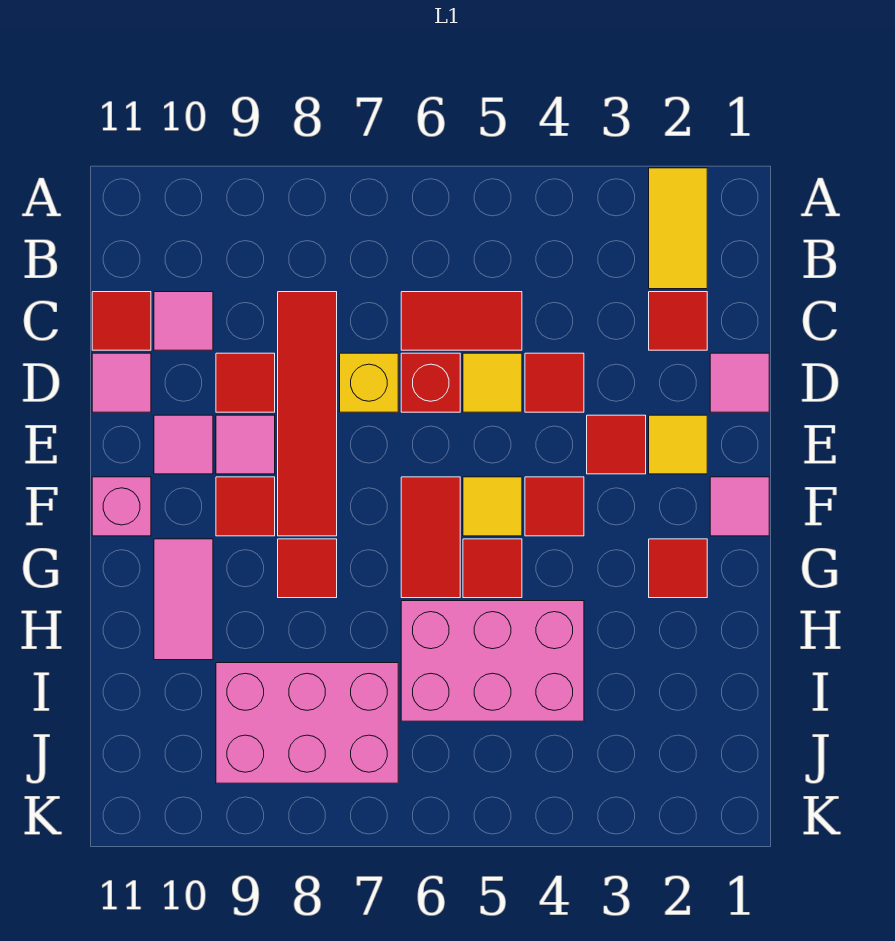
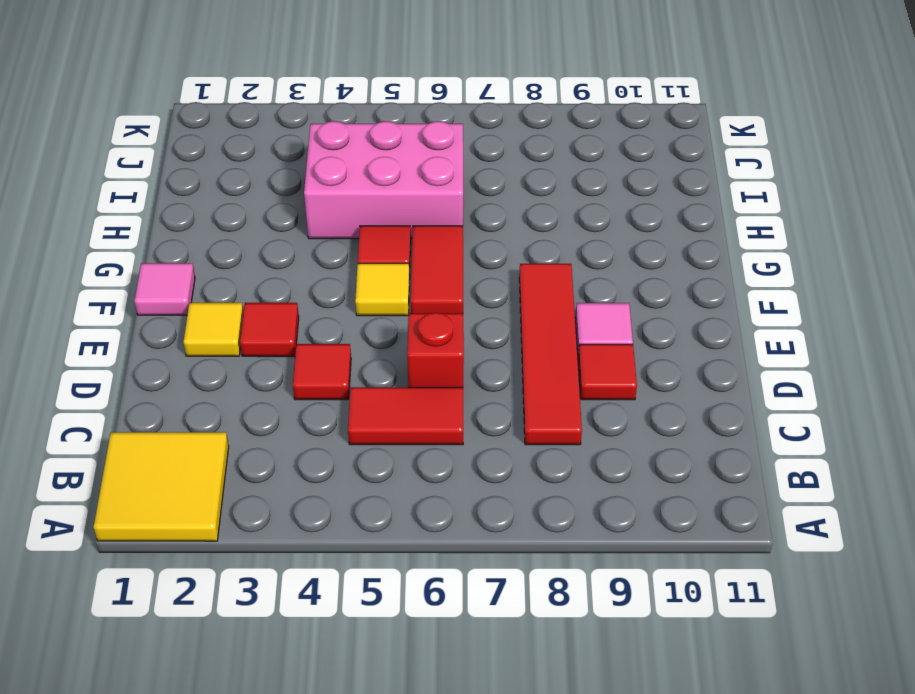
yellow tile A1:B2 level 1 -> yellow tile A2:B2 level 1
none -> red tile C2 level 1
none -> pink tile C10 level 1
none -> red tile C11 level 1

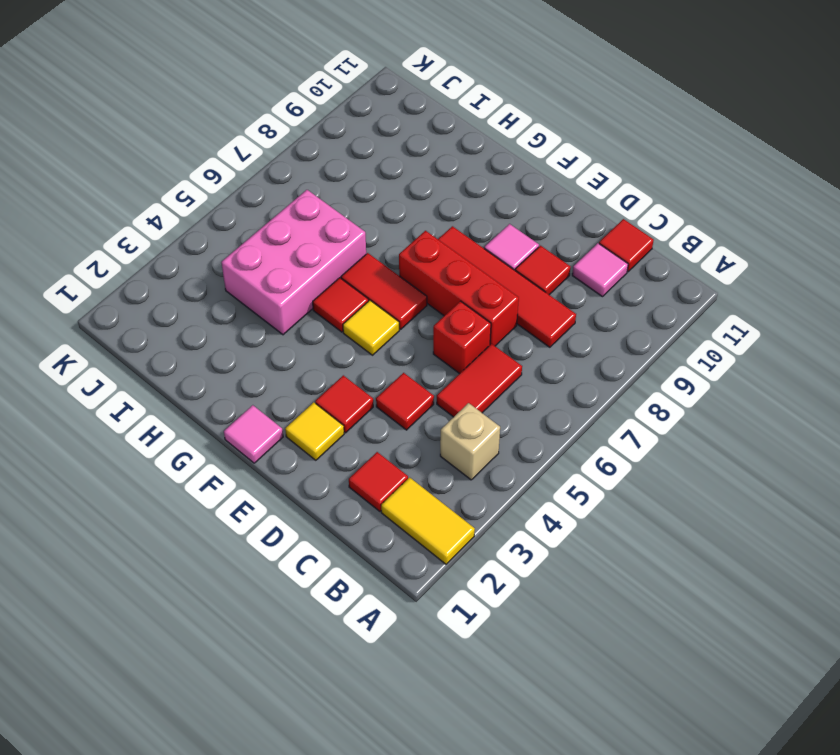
tan brick B4 level 1 -> none
red brick D7:F7 level 1 -> yellow brick D7 level 1
none -> pink tile D1 level 1
none -> yellow tile D5 level 1
none -> pink tile D11 level 1

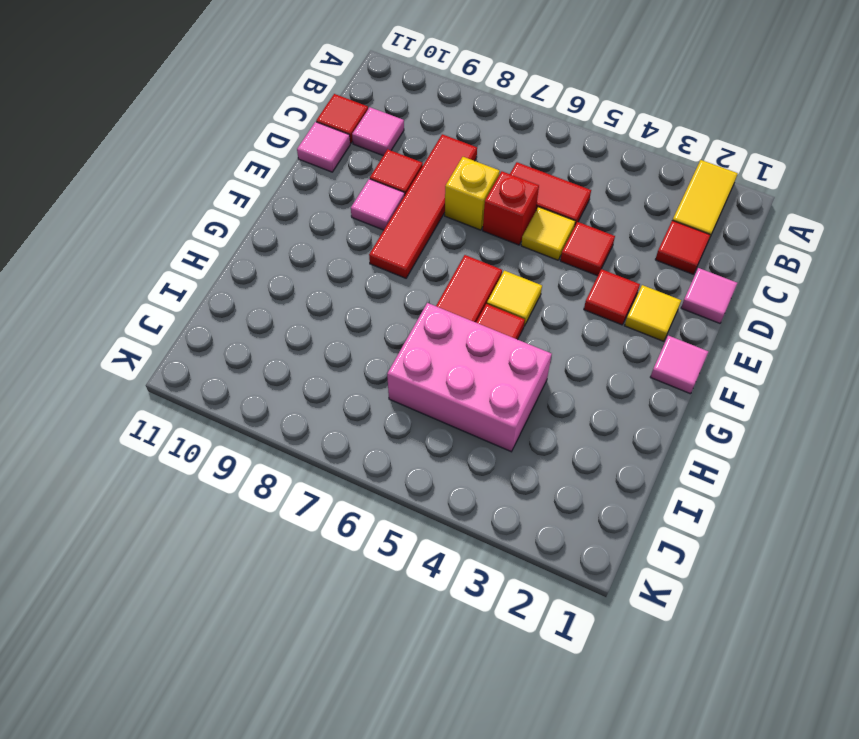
none -> pink tile E10 level 1
none -> red tile F4 level 1
none -> red tile F9 level 1

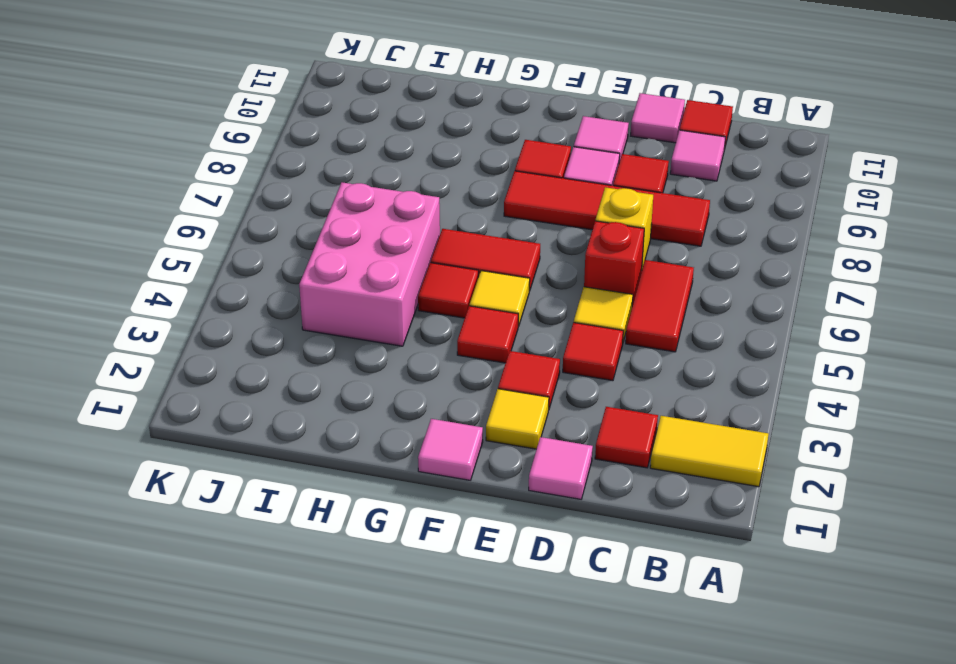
none -> pink brick F11 level 1
none -> red tile G2 level 1
none -> red tile G8 level 1

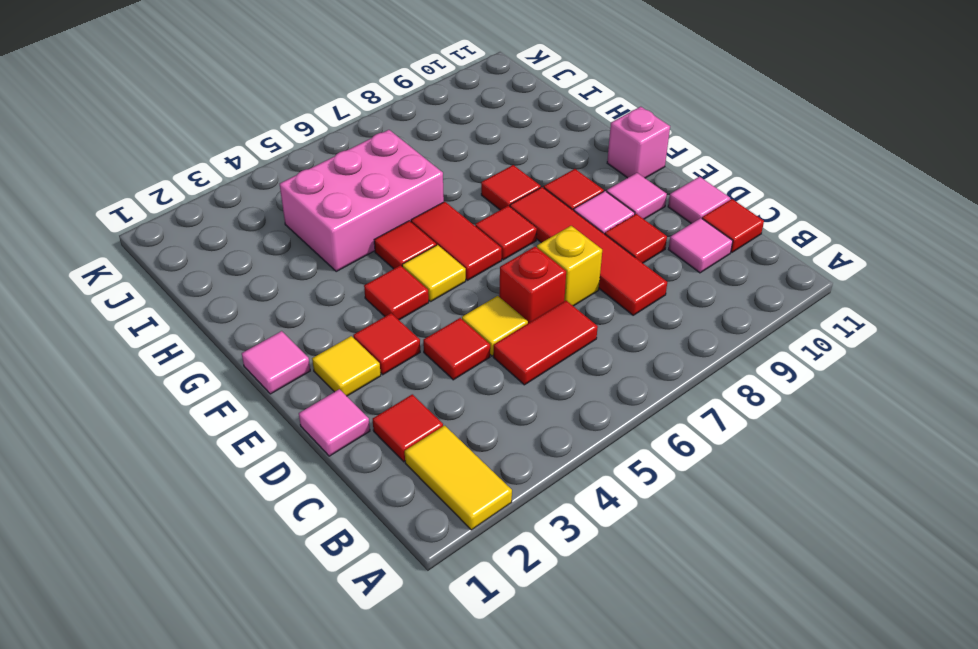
red tile F7 level 1 -> red tile G2 level 1
none -> pink tile G10:H10 level 1
none -> pink brick I7:J9 level 1

